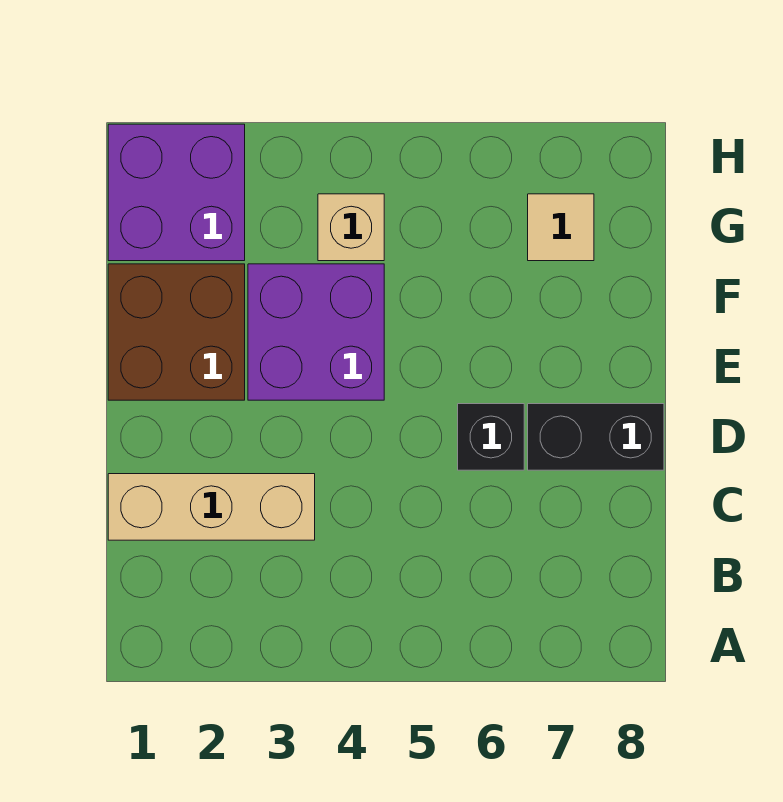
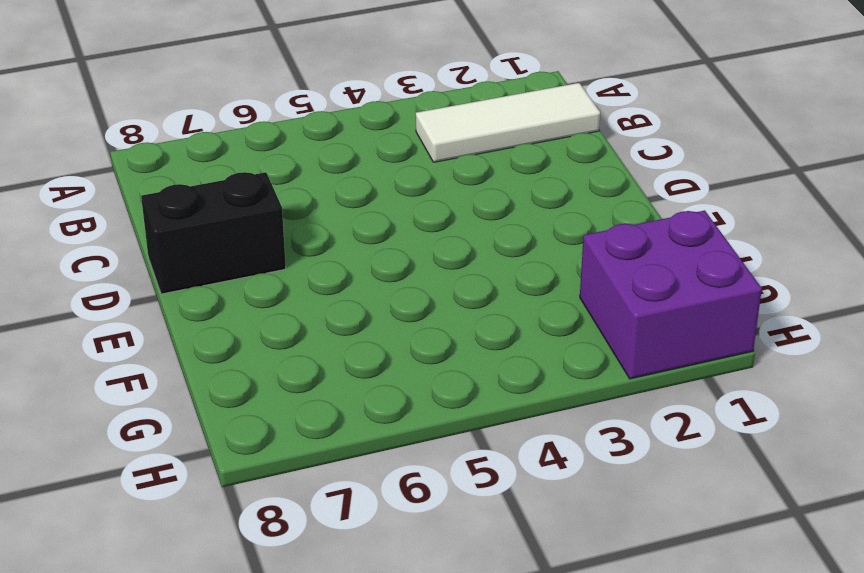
white tile B1:B3 level 1 -> none
none -> tan brick C1:C3 level 1
none -> black brick D6 level 1

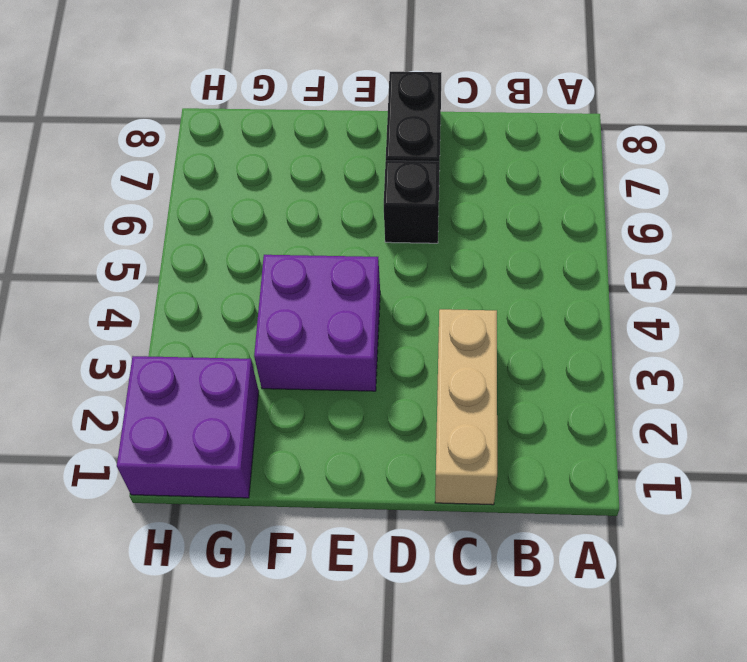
none -> brown brick E1:F2 level 1
none -> tan brick G4 level 1

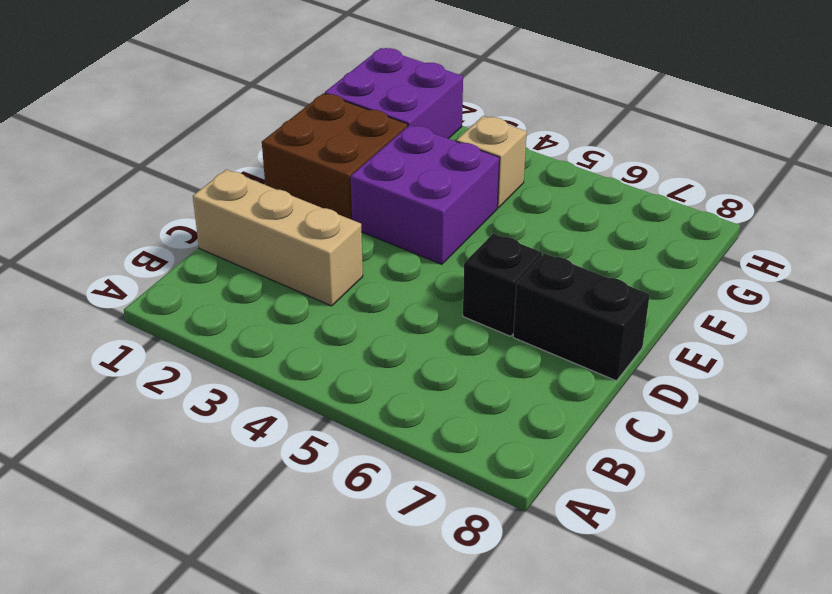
none -> tan tile G7 level 1

